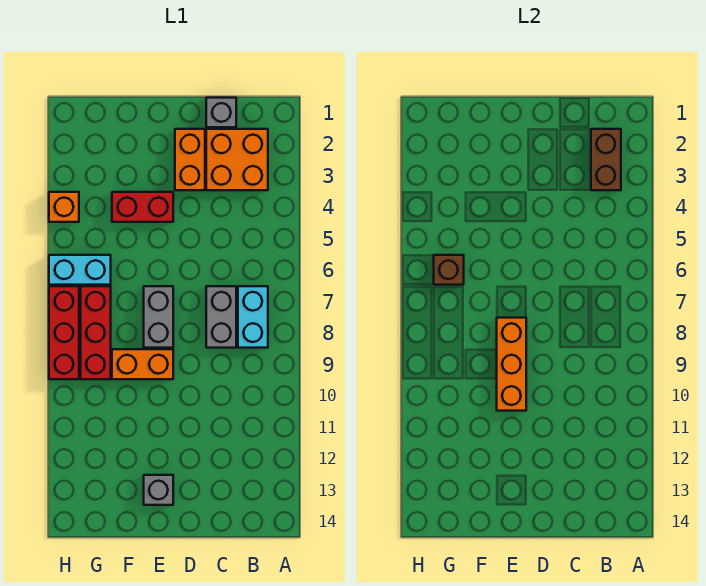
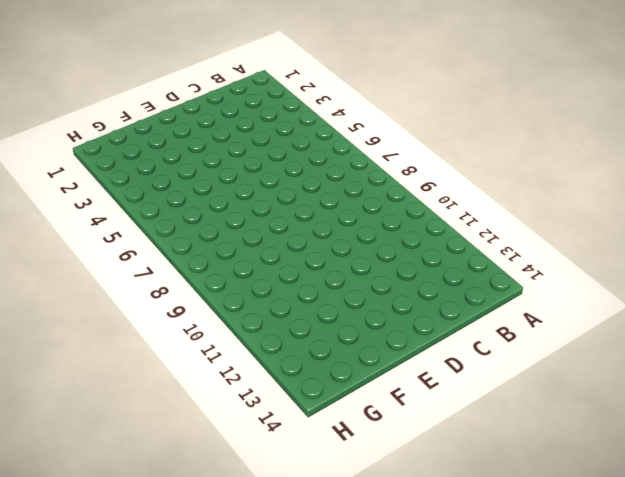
none -> orange brick B2:C3 level 1
none -> cyan brick B7:B8 level 1
none -> grey brick C1 level 1

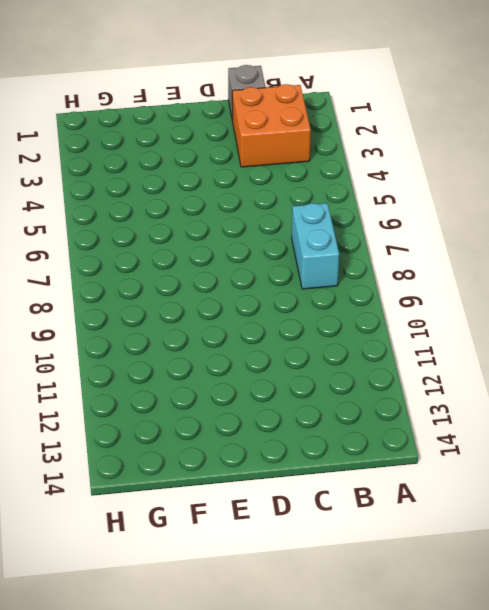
none -> grey brick C7:C8 level 1
none -> orange brick D2:D3 level 1
none -> red brick E4:F4 level 1

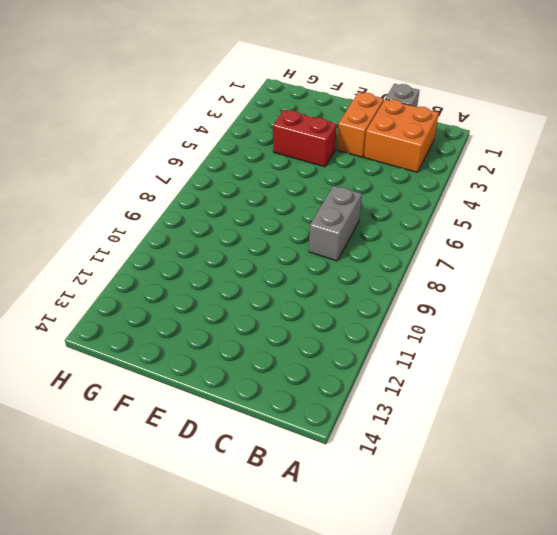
none -> cyan brick B7:B8 level 1
none -> grey brick E7:E8 level 1
none -> orange brick E9:F9 level 1

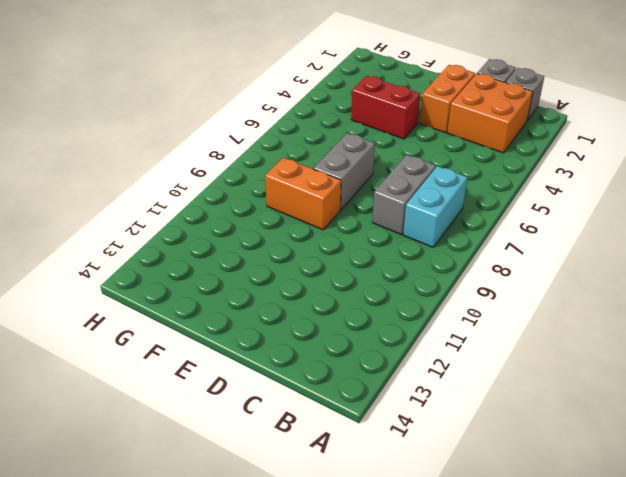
grey brick B1 level 1 -> grey brick E13 level 1
none -> cyan brick G6:H6 level 1
none -> red brick G7:G9 level 1
none -> orange brick H4 level 1

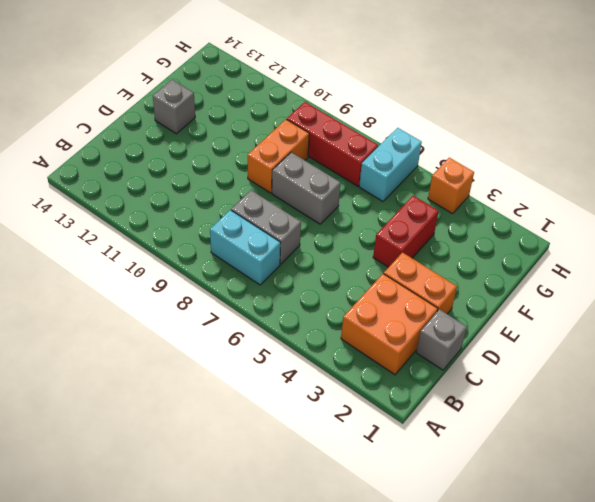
none -> red brick H7:H9 level 1
none -> brown brick B2:B3 level 2
none -> orange brick E8:E10 level 2

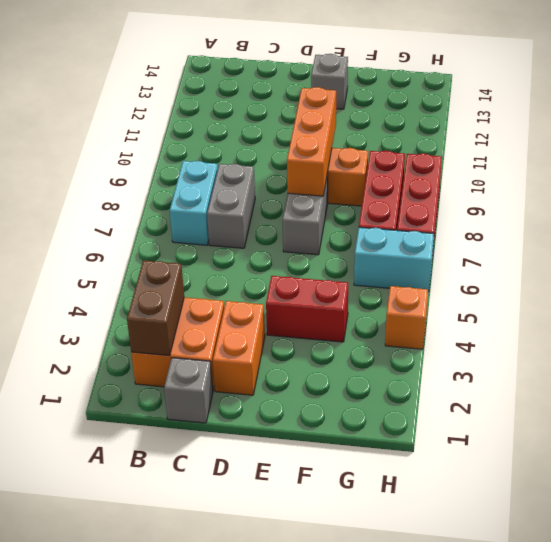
none -> brown brick G6 level 2

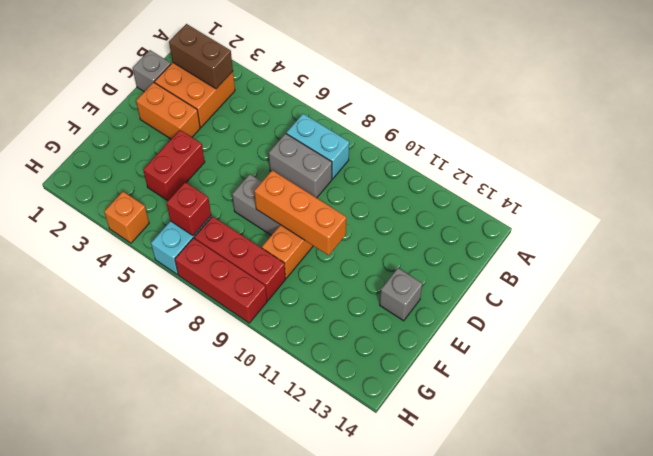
red brick G6 level 2 -> brown brick G6 level 2

